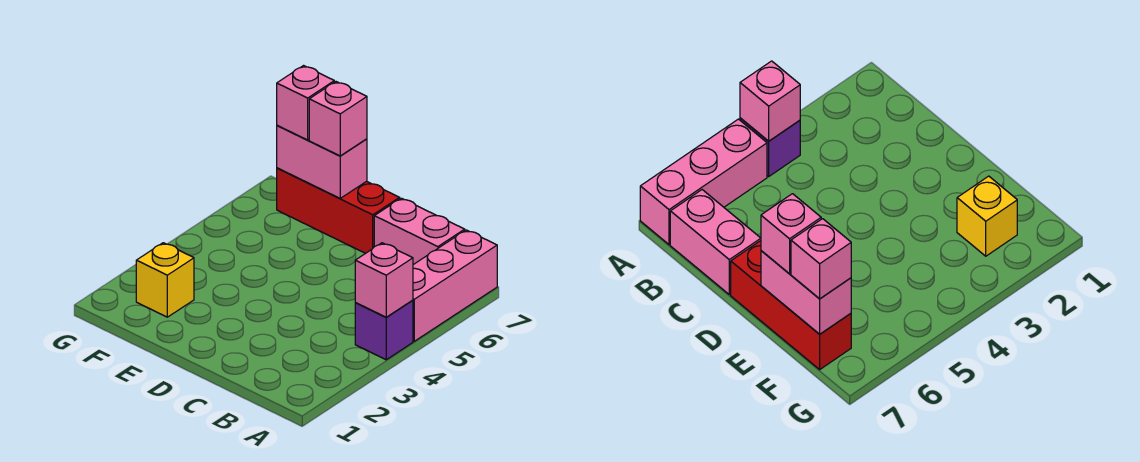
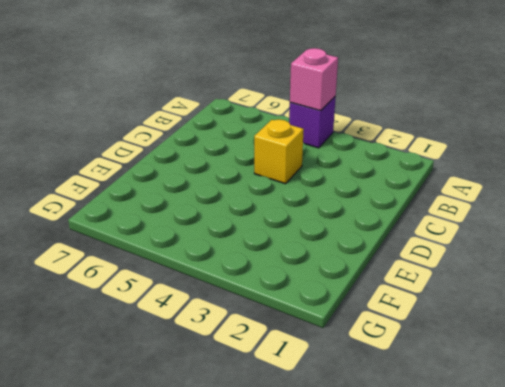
yellow brick C4 level 1 -> yellow brick F2 level 1
none -> pink brick A5:A7 level 1
none -> pink brick B7:C7 level 1

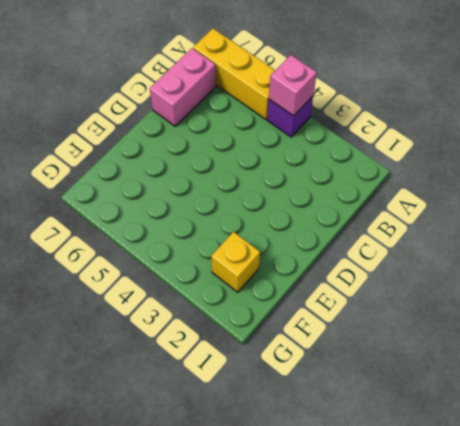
yellow brick A5:A7 level 1 -> pink brick A5:A7 level 1
none -> red brick D7:F7 level 1
none -> pink brick E7:F7 level 2

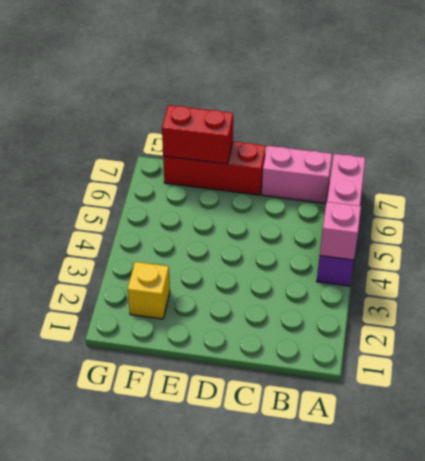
red brick E7:F7 level 2 -> pink brick E7:F7 level 2
none -> pink brick E7 level 3
none -> pink brick F7 level 3

